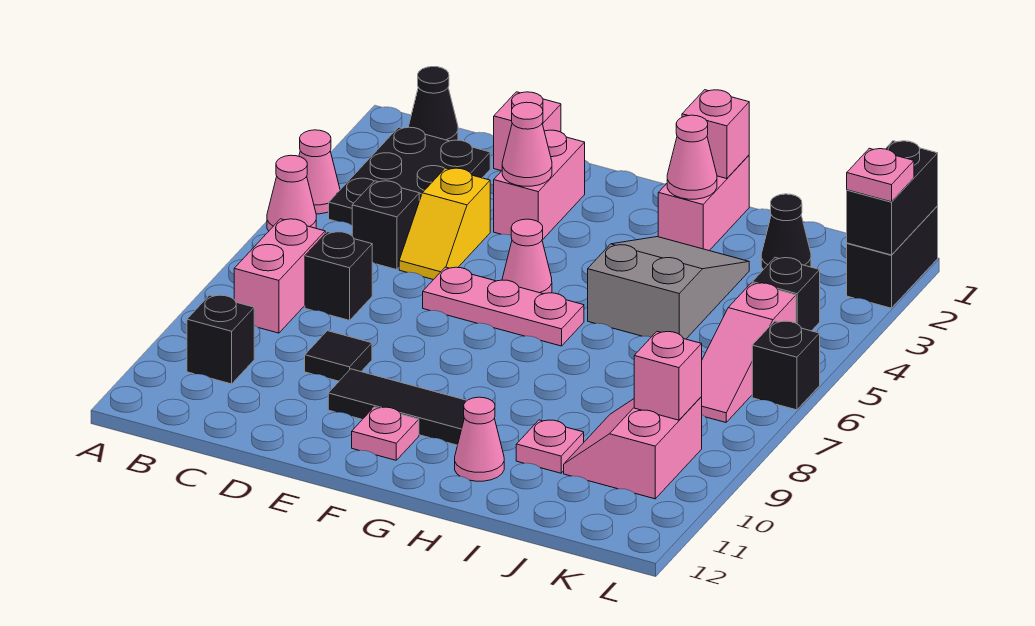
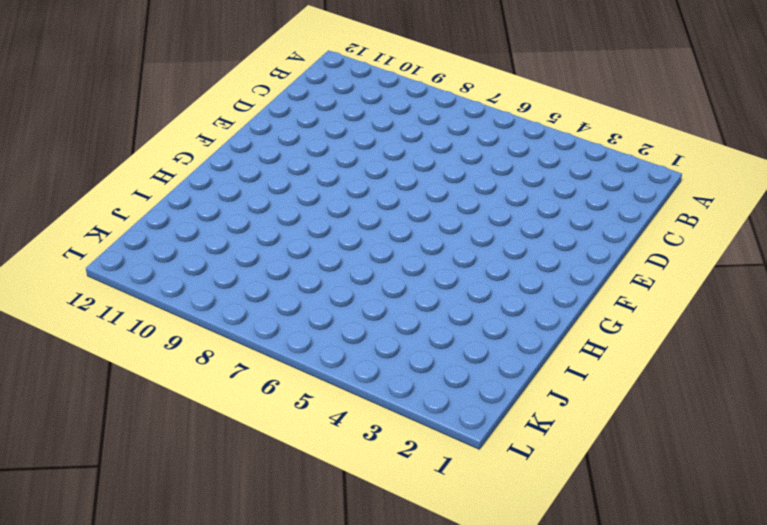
none -> pink cone A4 level 1
none -> pink cone A5 level 1
none -> black cone B1 level 1
none -> black plate B2:C4 level 1

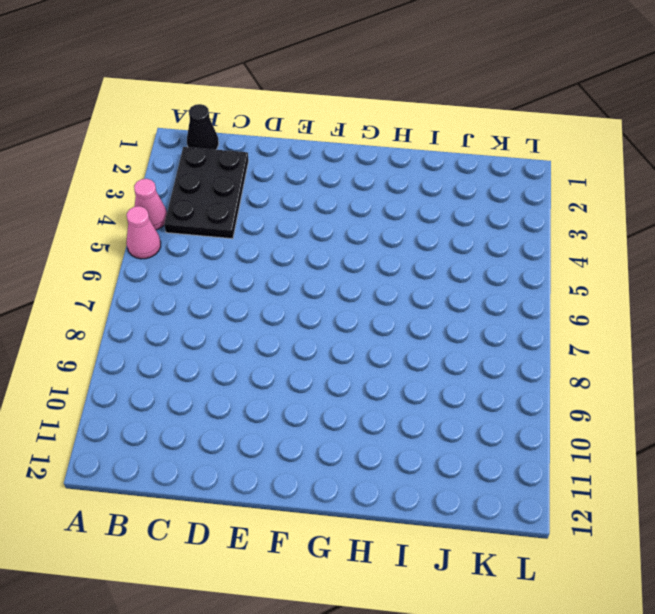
none -> pink brick B7:B8 level 1
none -> black brick B10 level 1
none -> black brick C5 level 1
none -> black brick C7 level 1

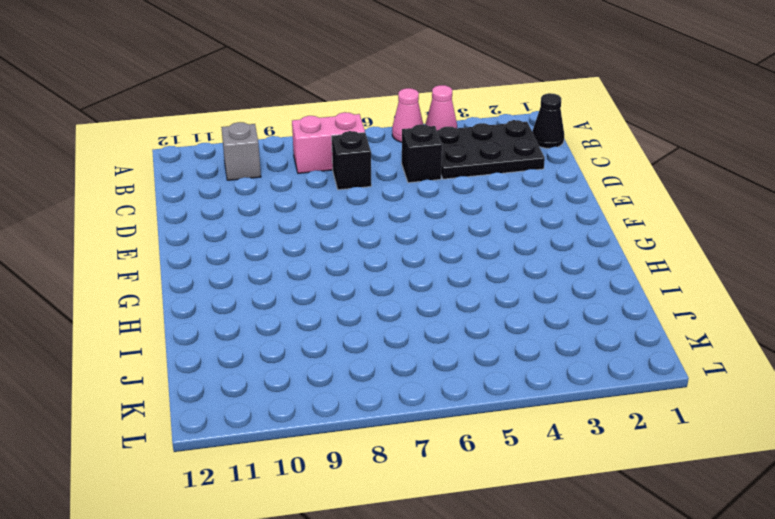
grey brick B10 level 1 -> black brick B10 level 1
none -> pink brick D1 level 1
none -> yellow slope D4:D5 level 1 top 4
none -> black tile D9 level 1
none -> pink brick E2:E3 level 1

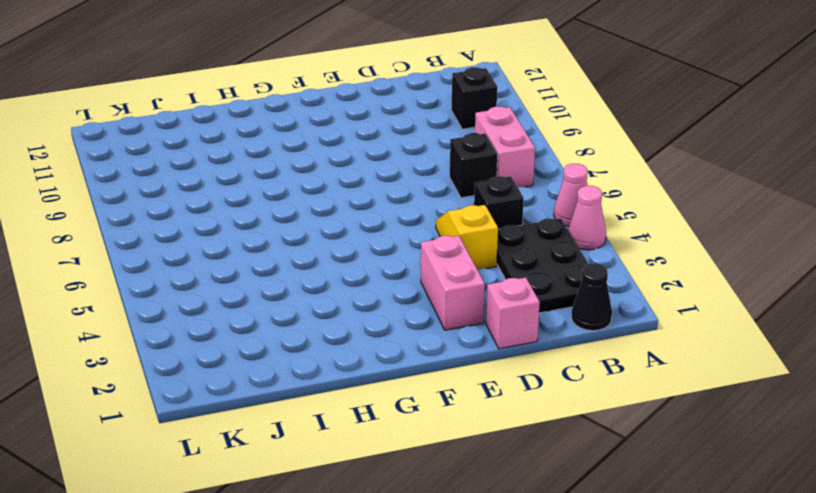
none -> black tile D9 level 1
none -> pink plate E6:G6 level 1
none -> black tile E10:G10 level 1
none -> pink cone F5 level 1

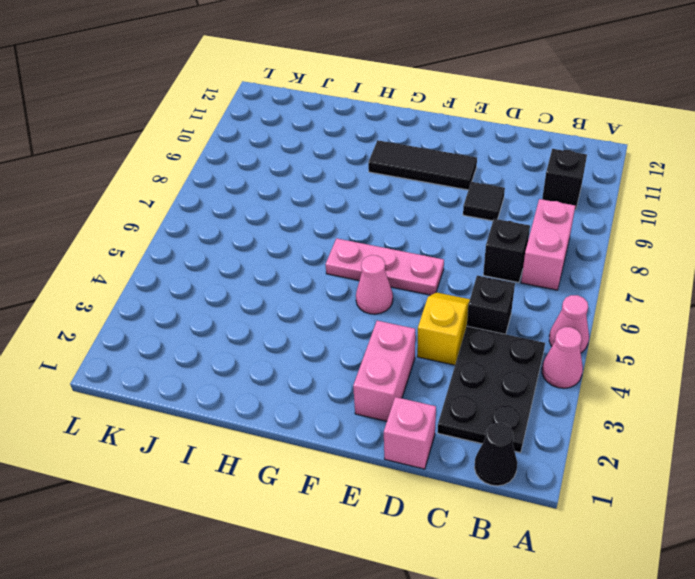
none -> pink plate F11 level 1
none -> pink brick H1:H2 level 1
none -> grey slope H3:I5 level 1 top 5
none -> pink cone H11 level 1

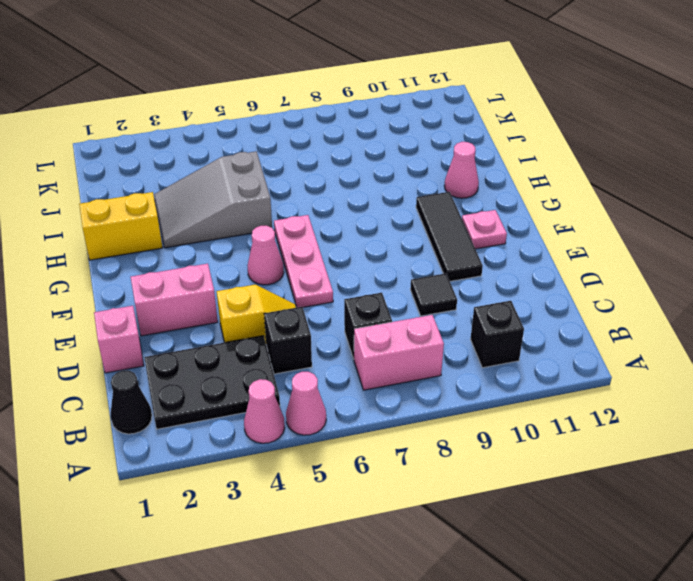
yellow brick H1:H2 level 1 -> pink brick H1:H2 level 1
none -> pink plate I10 level 1
none -> black cone J2 level 1
none -> pink slope J9:K10 level 1 top K
none -> black brick K4 level 1

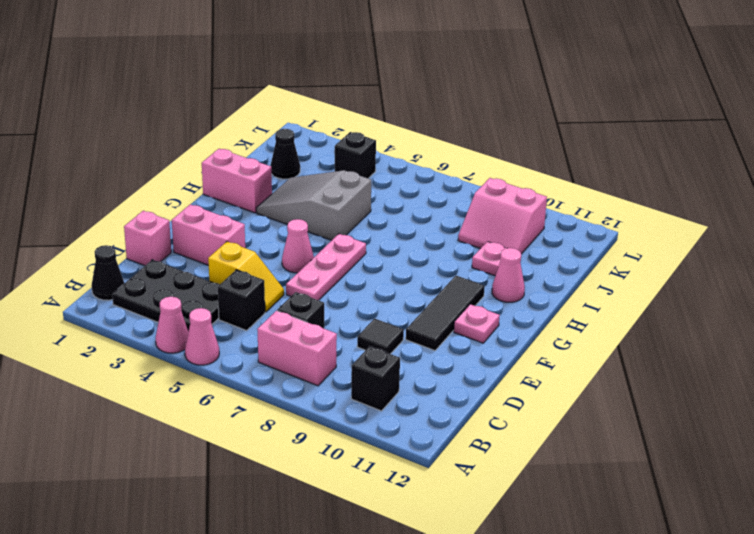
none -> pink slope K5:K7 level 1 top 5
none -> black brick L1:L2 level 1
none -> black brick L6 level 1
none -> pink cone E3 level 2

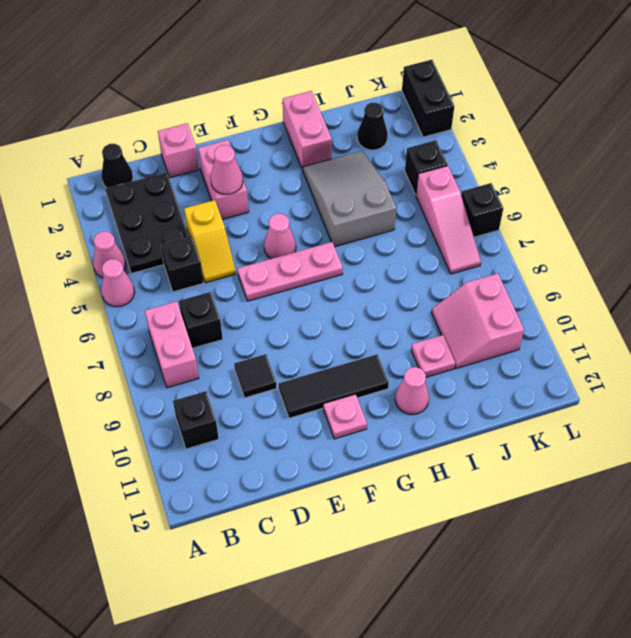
none -> pink brick H1 level 2
none -> pink cone H2 level 2
none -> pink brick K9 level 2
none -> black brick L1:L2 level 2

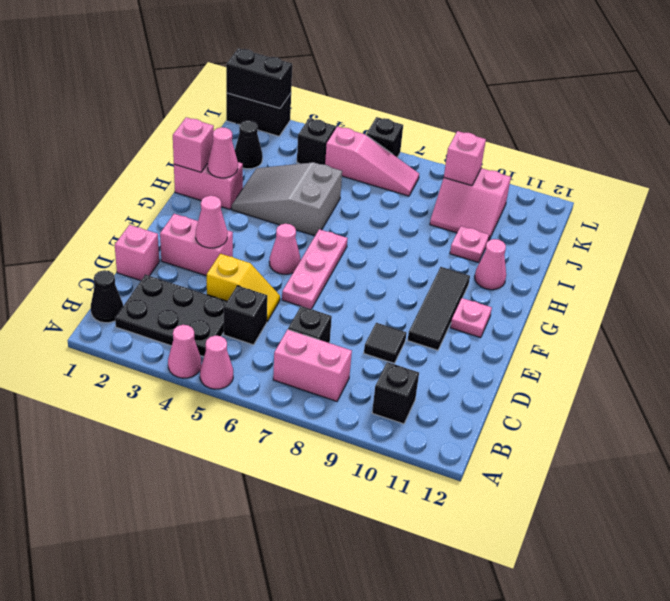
none -> pink plate L2 level 3

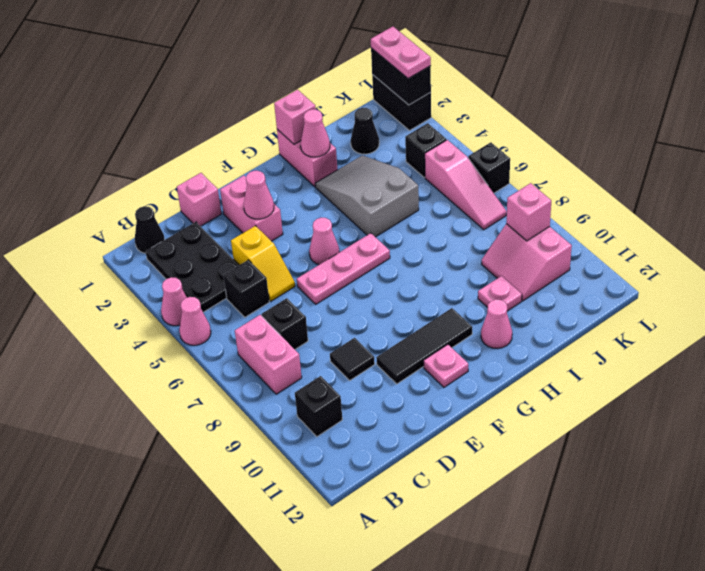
pink plate L1:L2 level 3 -> pink plate L2 level 3

